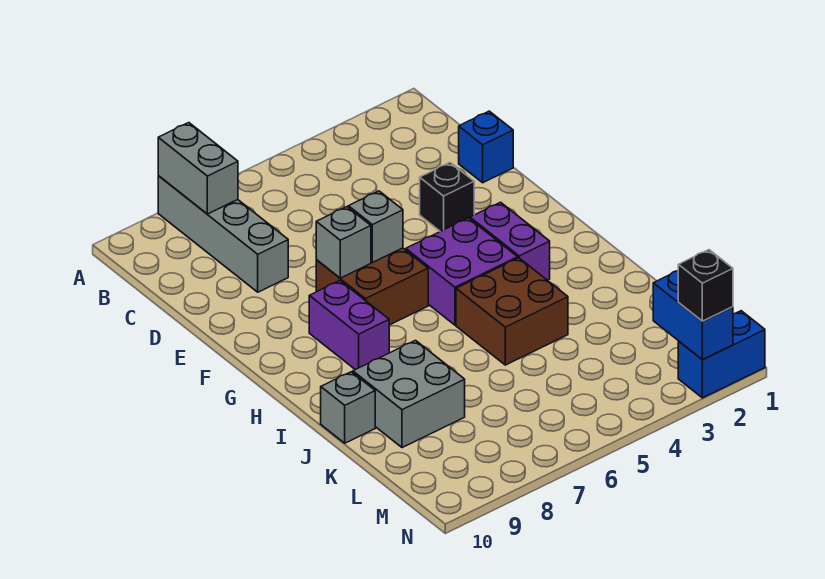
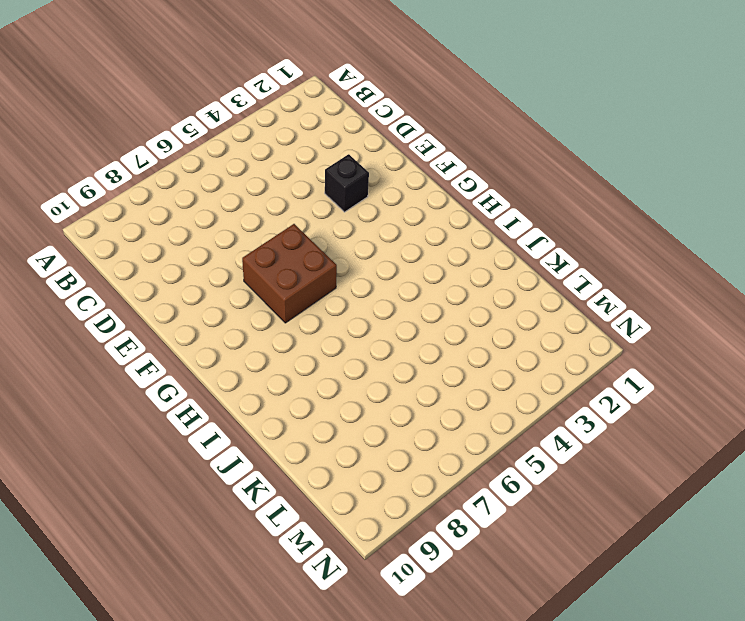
none -> grey brick A8:D8 level 1
none -> blue brick D1 level 1
none -> purple brick G3:H3 level 1

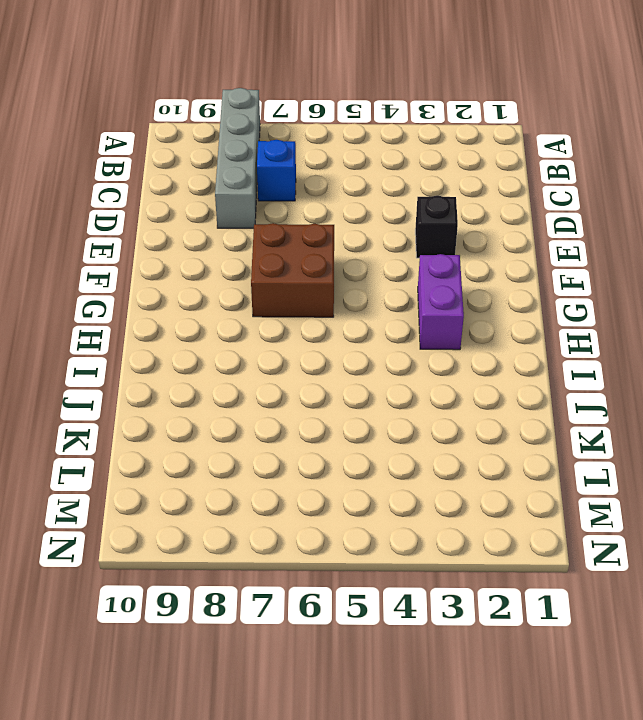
blue brick C7 level 1 -> blue brick D1 level 1
none -> purple brick G4:H5 level 1
none -> purple brick G8:H8 level 1
none -> brown brick I4:J5 level 1

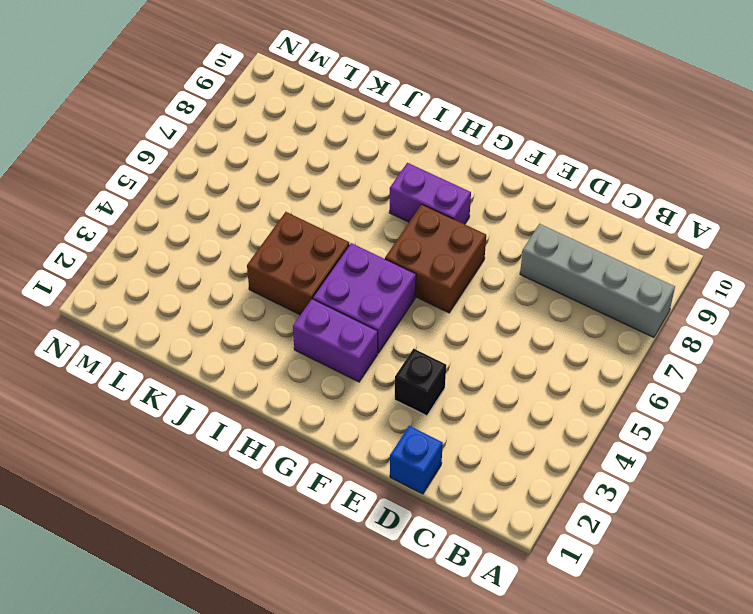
none -> grey brick J8:K9 level 1
none -> grey brick J10 level 1
none -> blue brick N1:N2 level 1

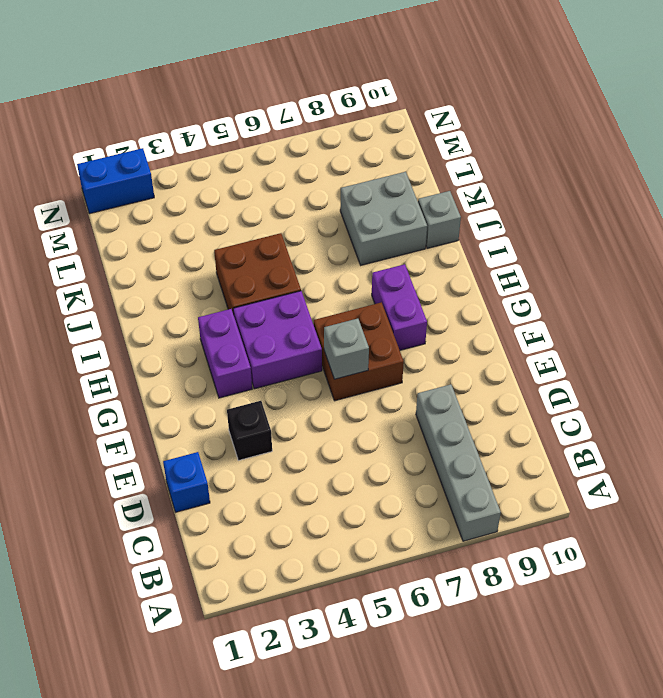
none -> grey brick A8:B8 level 2
none -> grey brick F7 level 2
none -> blue brick M2:N2 level 2

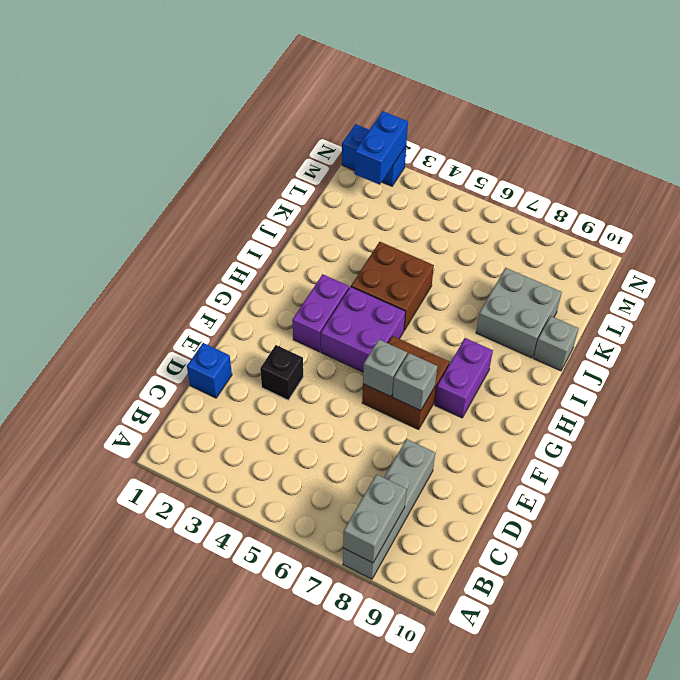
none -> black brick N2 level 3

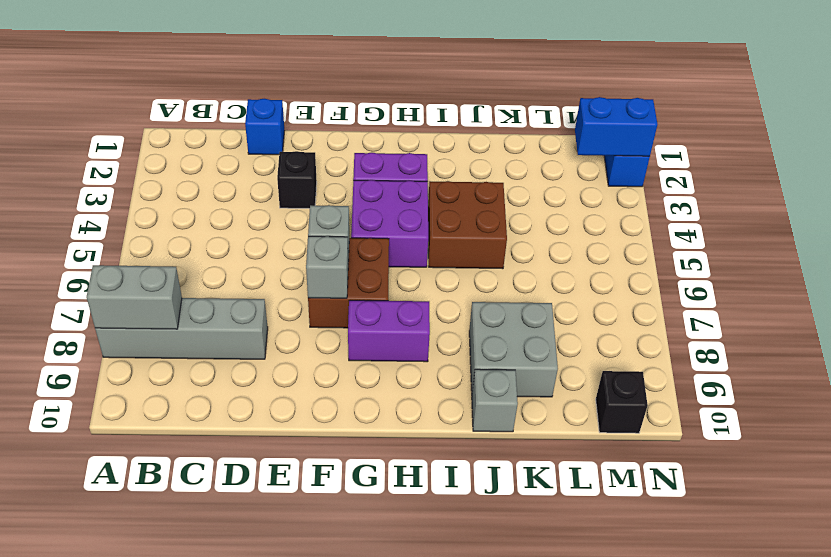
black brick M10 level 1 -> black brick N2 level 3

